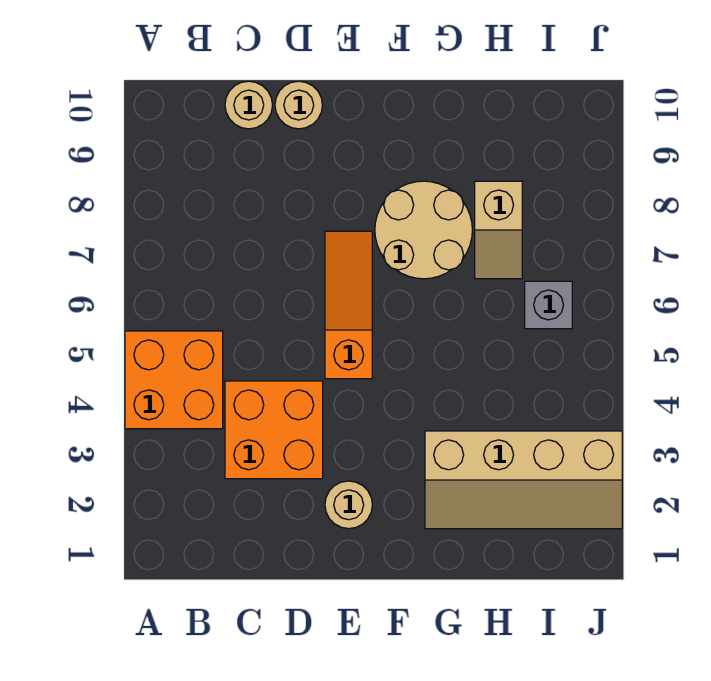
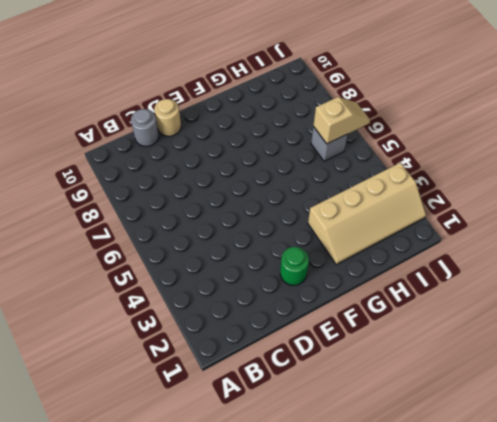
grey round brick C10 level 1 -> tan round brick C10 level 1
green round brick E2 level 1 -> tan round brick E2 level 1
tan slope I6:J6 level 2 top I -> tan slope H7:H8 level 1 top 8
none -> orange brick A4:B5 level 1
none -> orange brick C3:D4 level 1

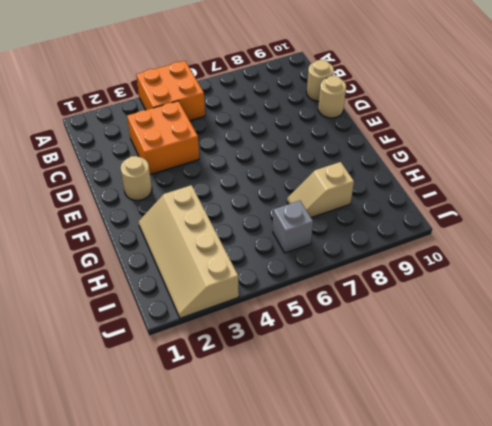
none -> orange slope E5:E7 level 1 top 5
none -> tan round brick F7:G8 level 1

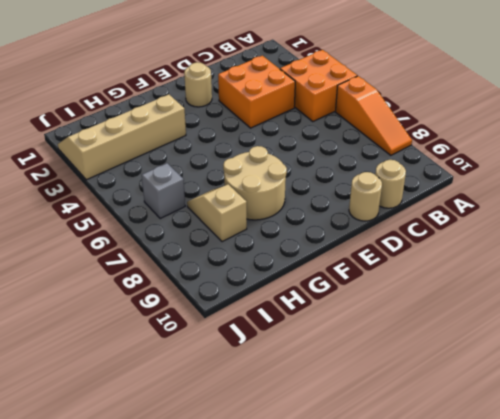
orange slope A6:A8 level 1 top 6 -> orange slope E5:E7 level 1 top 5

